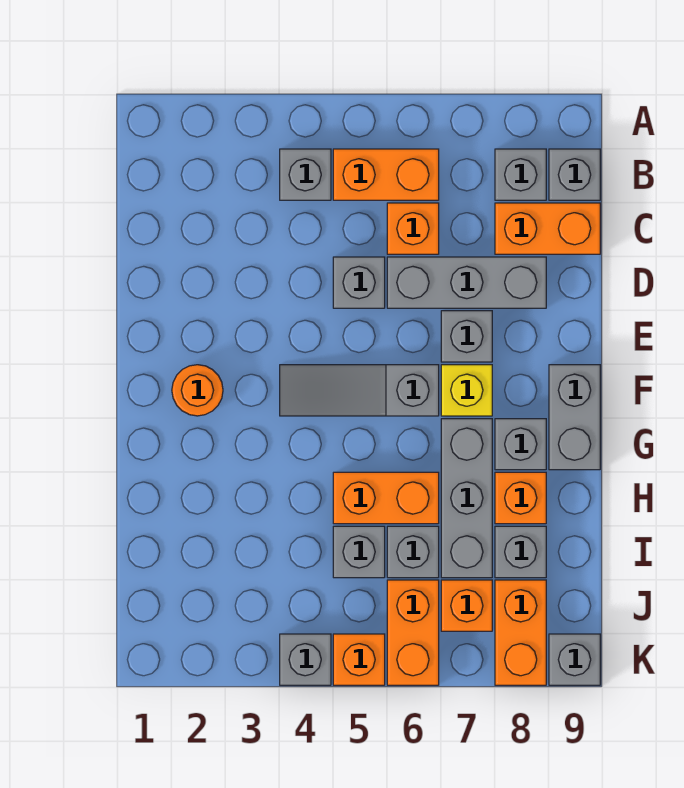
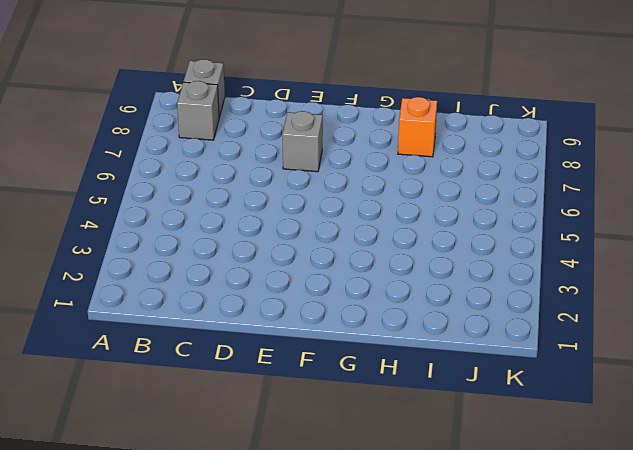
none -> grey brick B4 level 1
none -> orange brick B5:B6 level 1
none -> orange brick C6 level 1

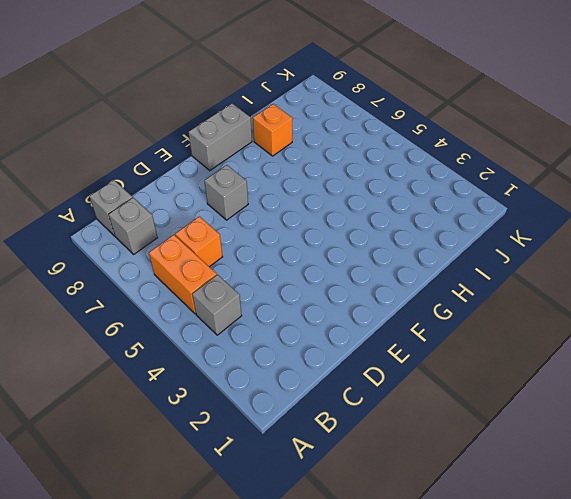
none -> orange brick C8:C9 level 1
none -> grey brick D5 level 1
none -> grey brick D6:D8 level 1

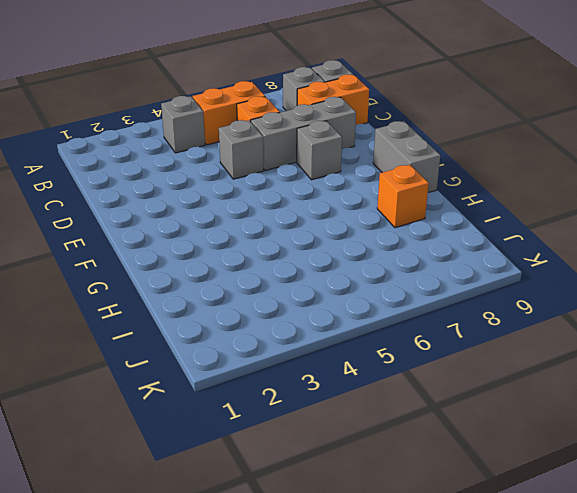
none -> orange round brick F2 level 1
none -> grey slope F4:F6 level 1 top 6
none -> yellow brick F7 level 1

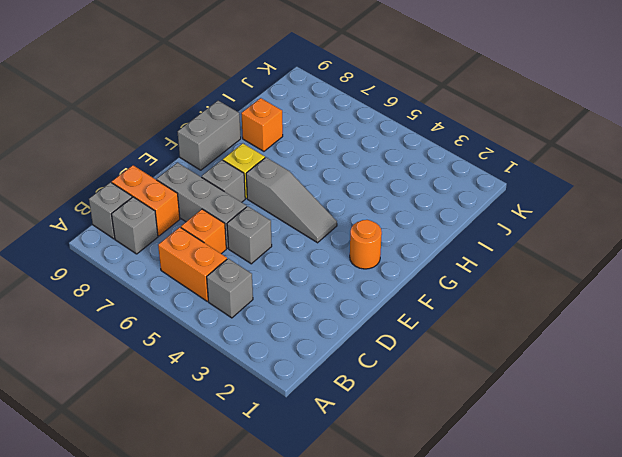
none -> grey brick G7:I7 level 1
none -> grey brick G8 level 1
none -> orange brick H5:H6 level 1

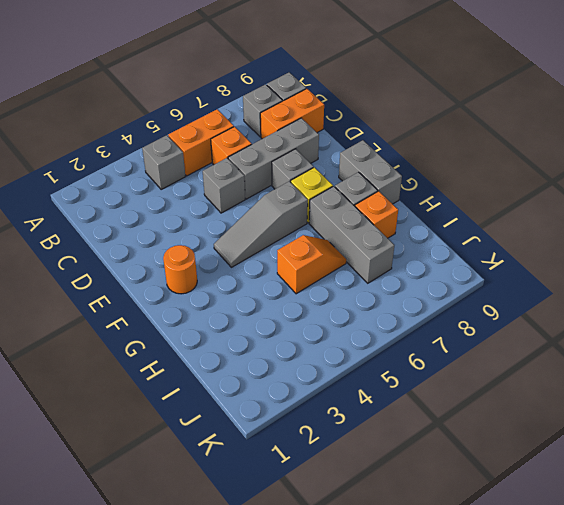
orange slope H5:H6 level 1 top 5 -> orange brick H5:H6 level 1
none -> grey brick I5 level 1
none -> grey brick I6 level 1
none -> grey brick I8 level 1

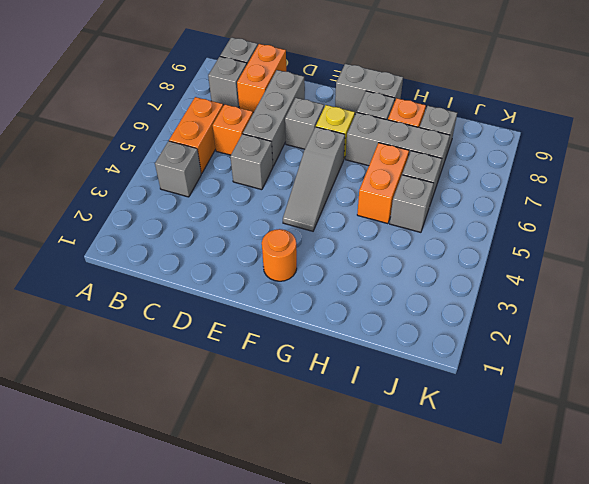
none -> orange brick J6:K6 level 1
none -> orange brick J7 level 1
none -> orange brick J8:K8 level 1

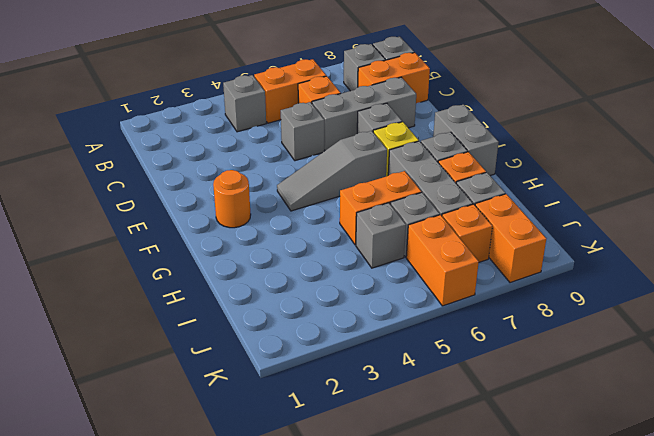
none -> grey brick K4 level 1
none -> orange brick K5 level 1
none -> grey brick K9 level 1

